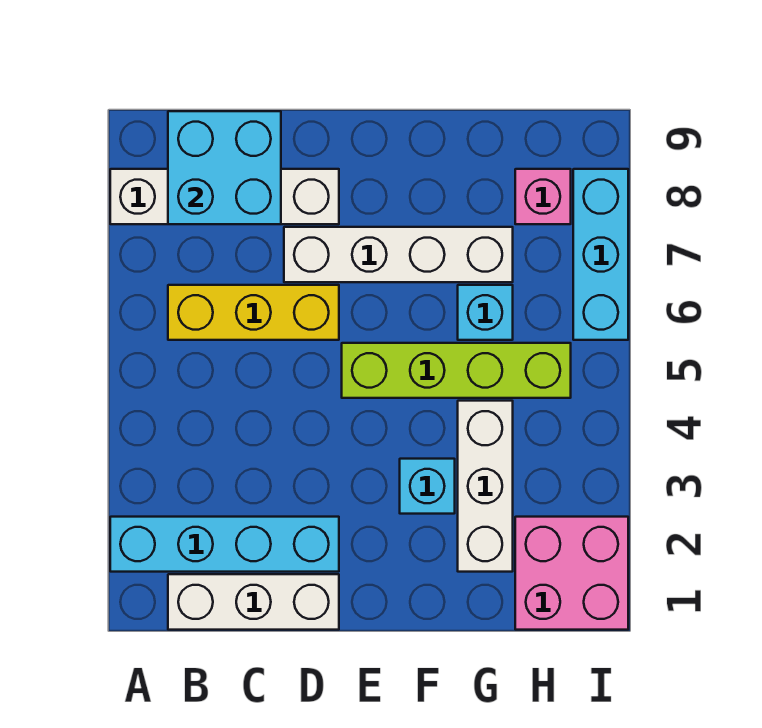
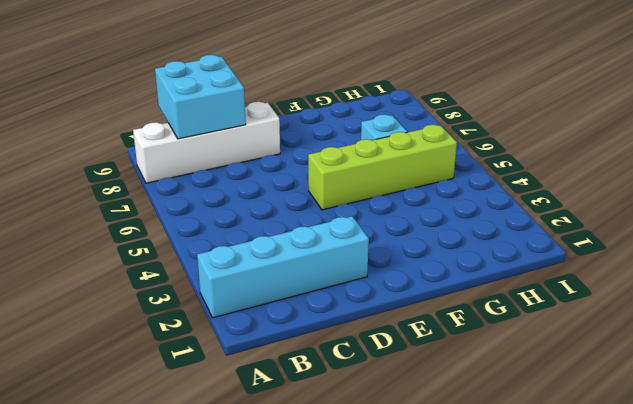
none -> white brick B1:D1 level 1
none -> yellow brick B6:D6 level 1
none -> white brick D7:G7 level 1

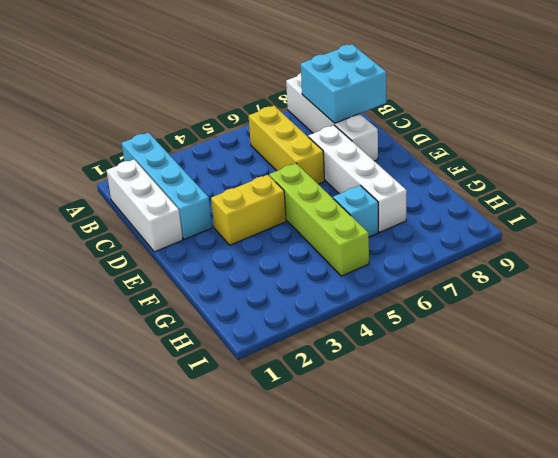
yellow brick E3:E4 level 1 -> none
none -> cyan brick F3 level 1
none -> white brick G2:G4 level 1
none -> pink brick H1:I2 level 1

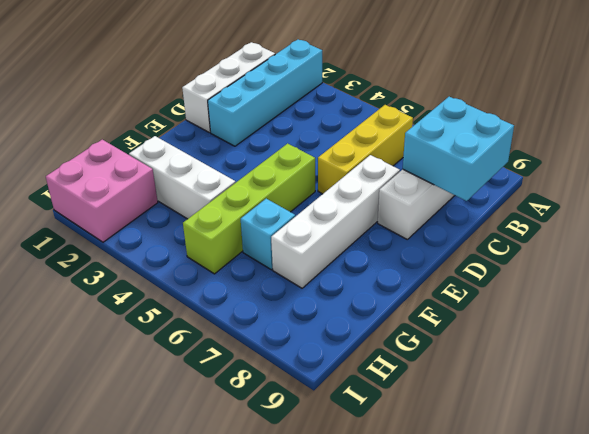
none -> cyan brick F3 level 1
none -> pink brick H8 level 1
none -> cyan brick I6:I8 level 1

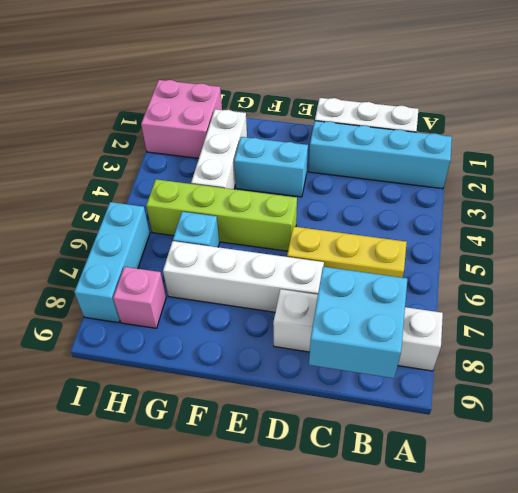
cyan brick E3:F3 level 1 -> cyan brick F3 level 1

